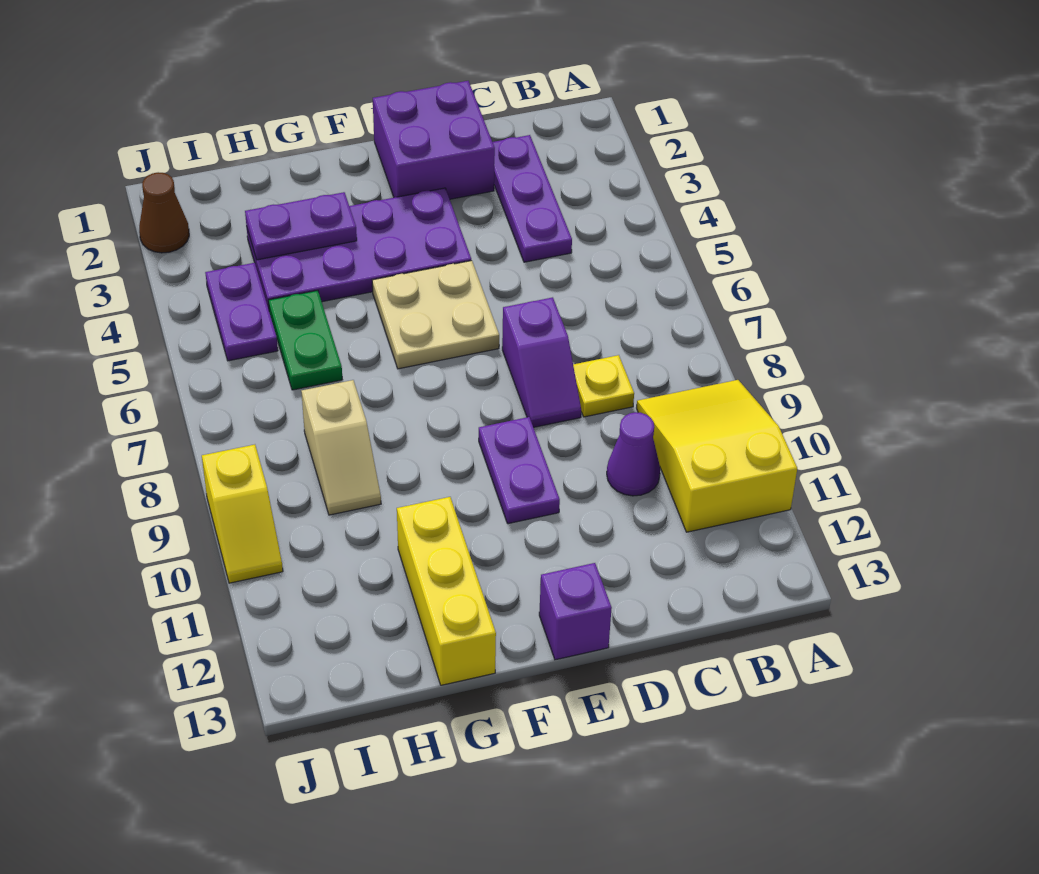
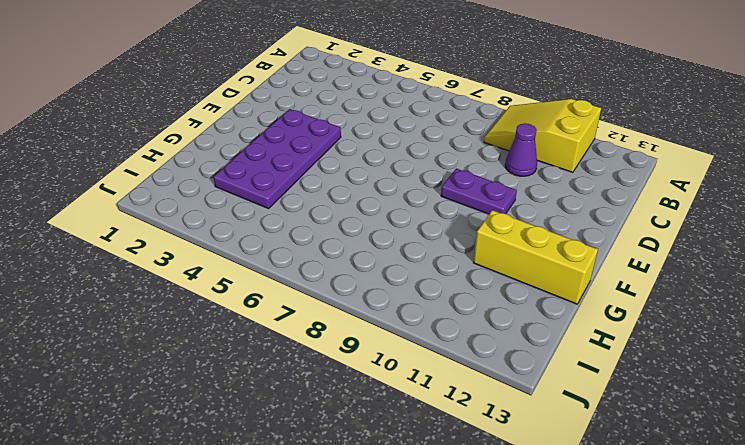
none -> purple plate C2:C4 level 1
none -> yellow plate C8 level 1
none -> purple brick D1:E2 level 1

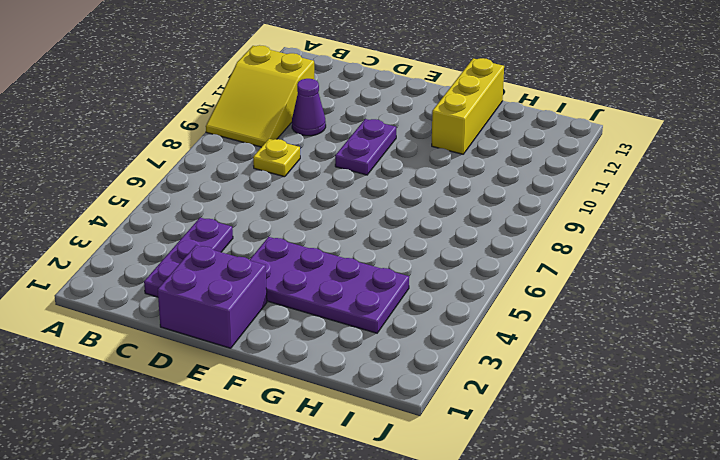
none -> purple slope D7:D8 level 1 top 7
none -> tan plate E5:F6 level 1
none -> purple brick E13 level 1

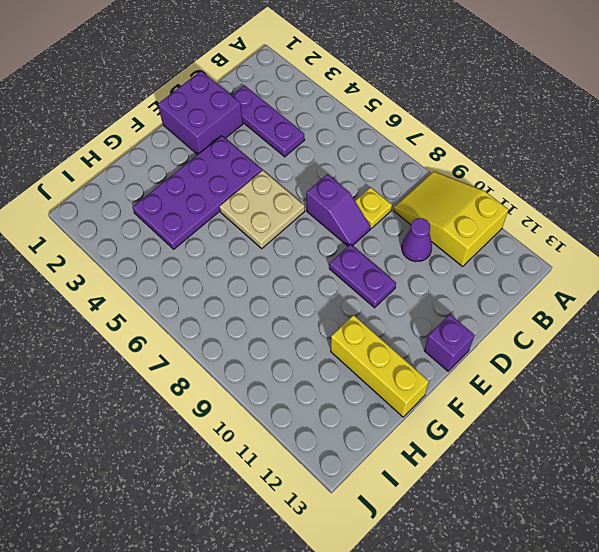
none -> green plate H5:H6 level 1
none -> tan slope H8:H9 level 1 top 8
none -> purple plate I4:I5 level 1

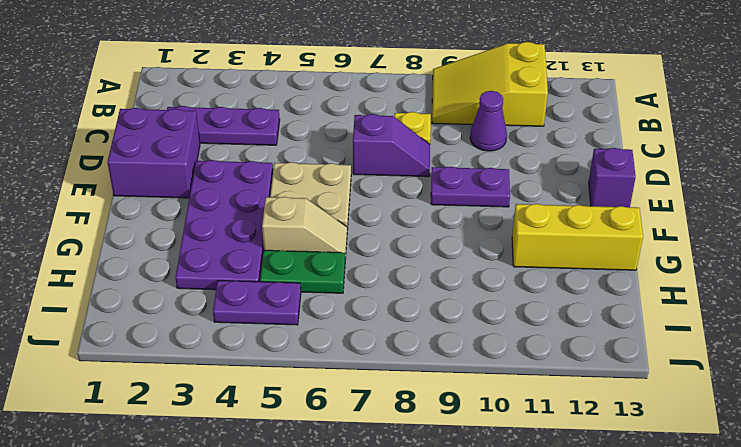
tan slope G5:G6 level 1 top 5 -> tan slope H8:H9 level 1 top 8
none -> brown cone J2 level 1
none -> yellow slope J9:J10 level 1 top 9
none -> purple plate G3:H3 level 2

